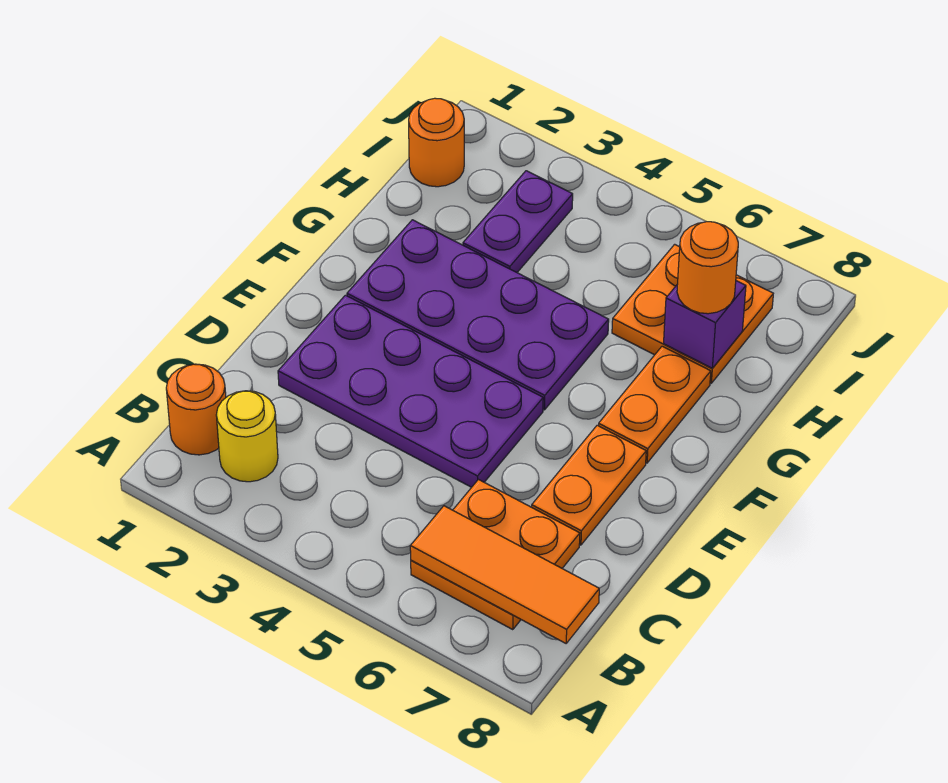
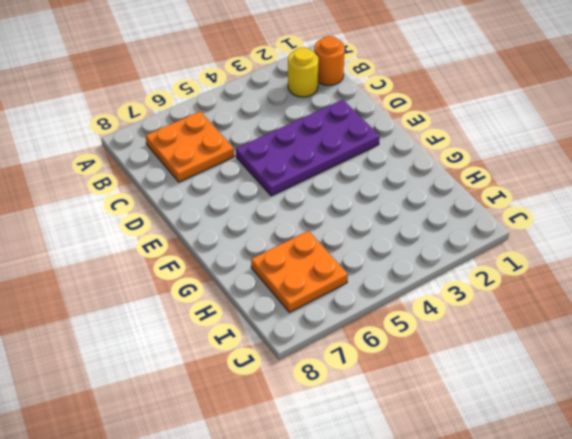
none -> orange plate D7:E7 level 1
none -> purple plate F2:G5 level 1
none -> orange plate F7:G7 level 1

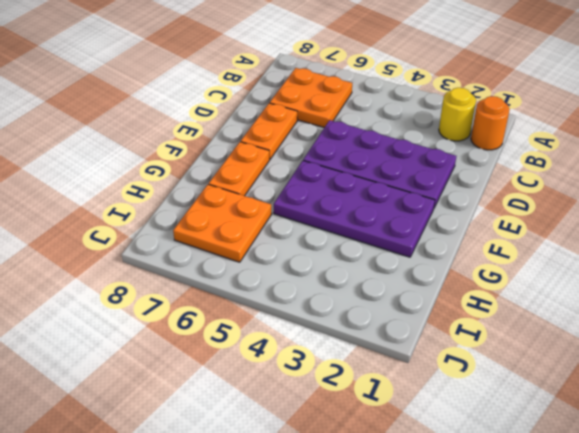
none -> purple plate H3:I3 level 1
none -> orange round brick I1 level 1
none -> orange tile B6:B8 level 2

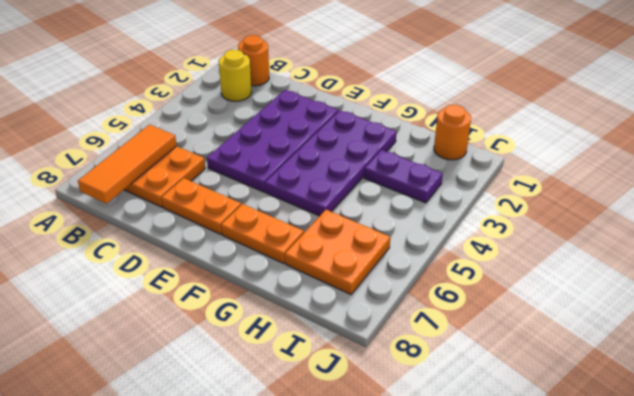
none -> purple brick H7 level 2
none -> orange round brick H7 level 3

